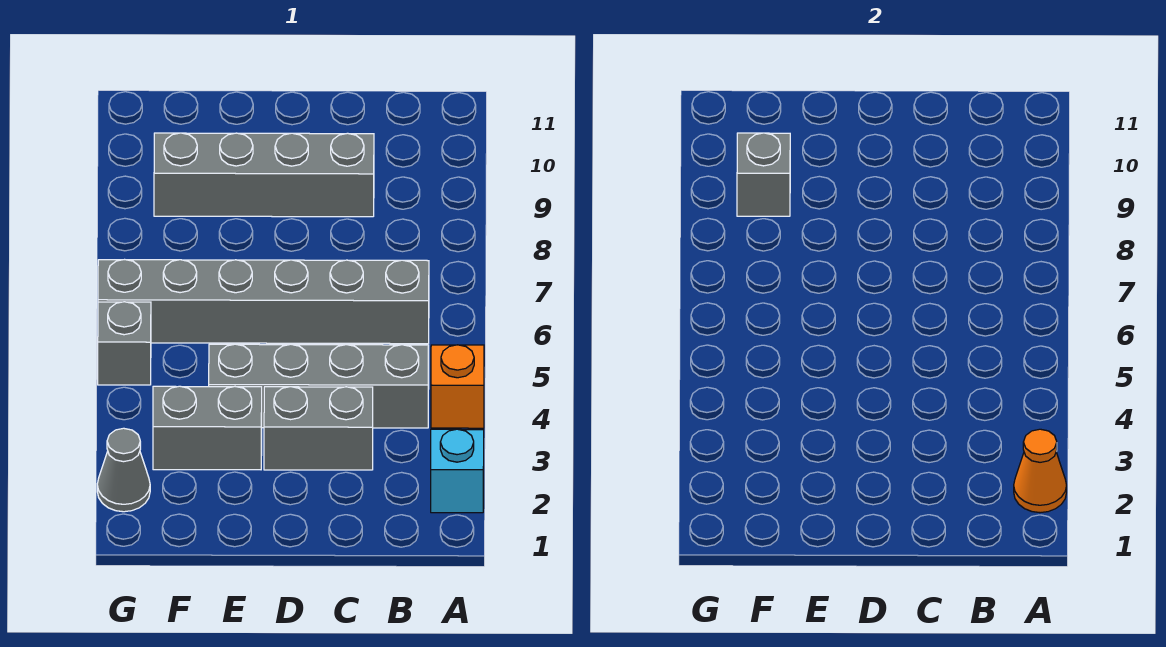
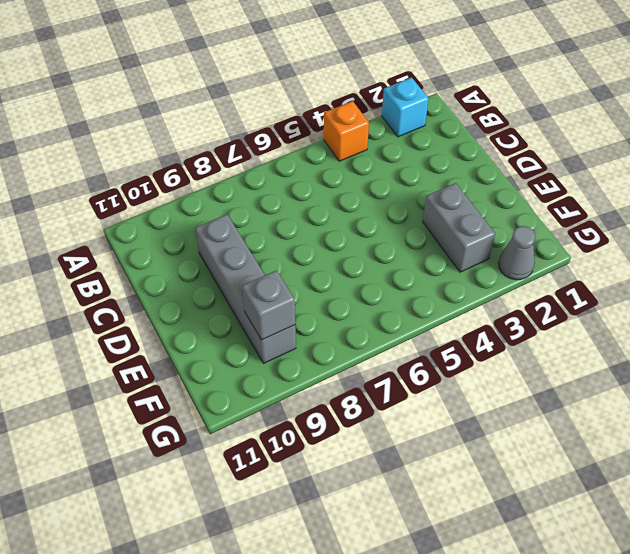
none -> grey brick B4:E4 level 1
none -> grey brick B6:G6 level 1

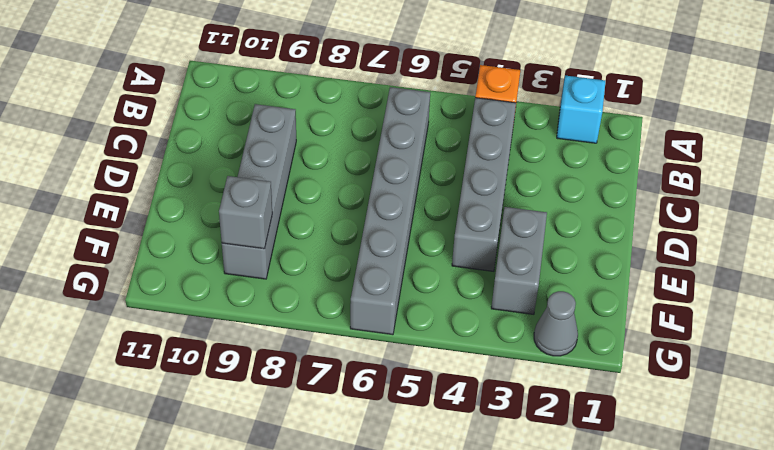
none -> grey brick C3:D3 level 1
none -> grey brick G5 level 1

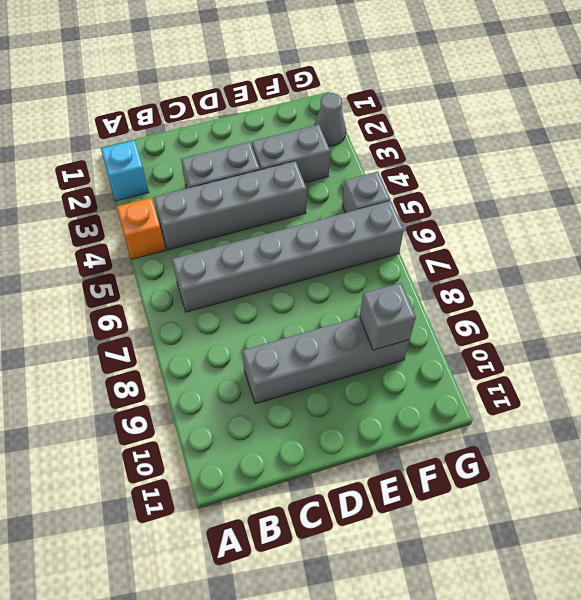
none -> orange cone A2 level 2

